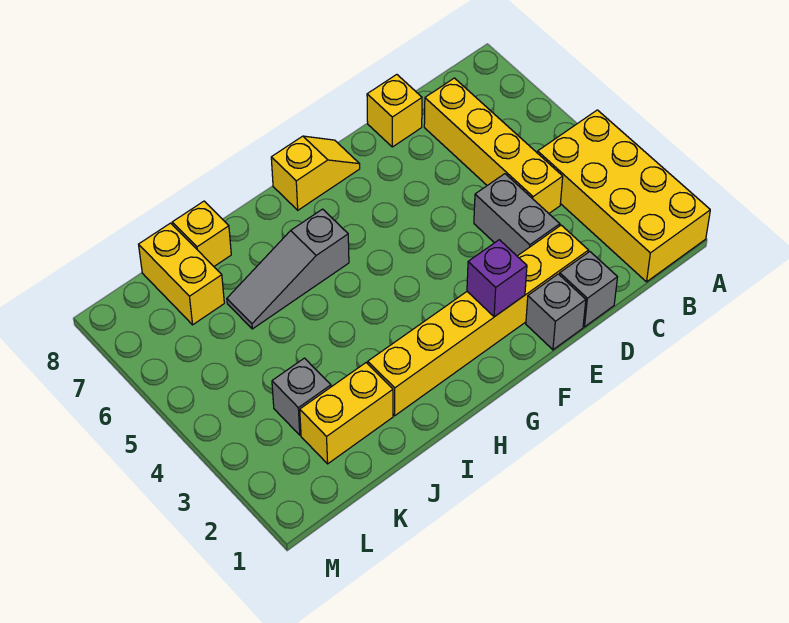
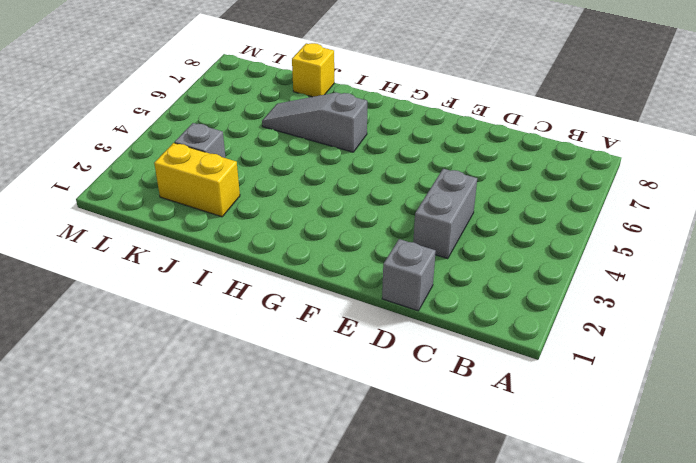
none -> yellow brick A1:B4 level 1
none -> yellow brick C4:C7 level 1
none -> yellow brick D2:I2 level 1

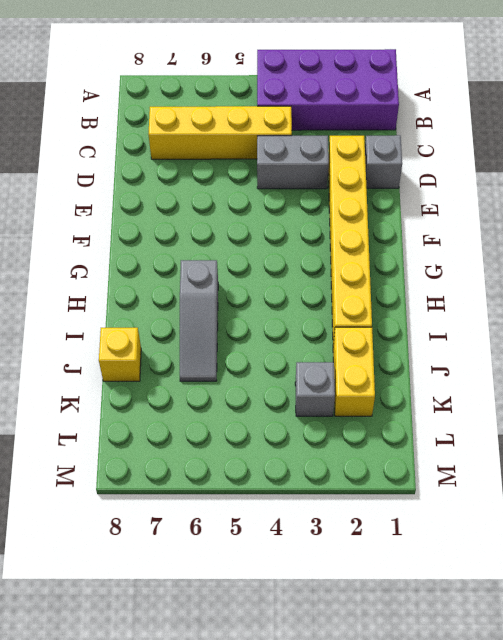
purple brick A1:B4 level 1 -> yellow brick A1:B4 level 1
none -> yellow brick D8 level 1
none -> grey brick E1 level 1
none -> yellow slope F8:G8 level 1 top G

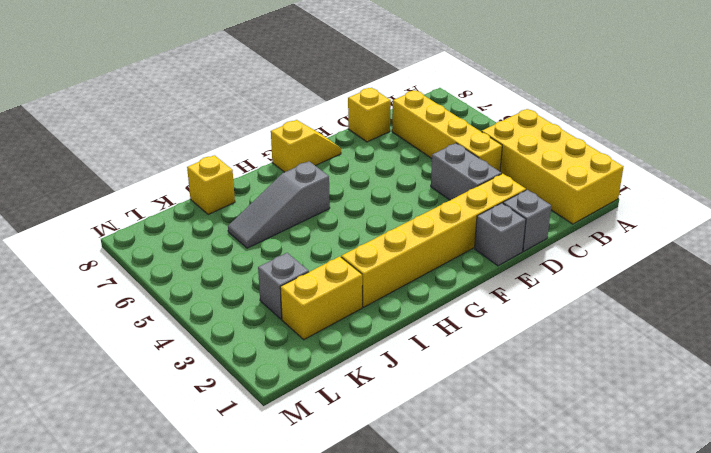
none -> yellow brick K7:K8 level 1
none -> purple brick F2 level 2

